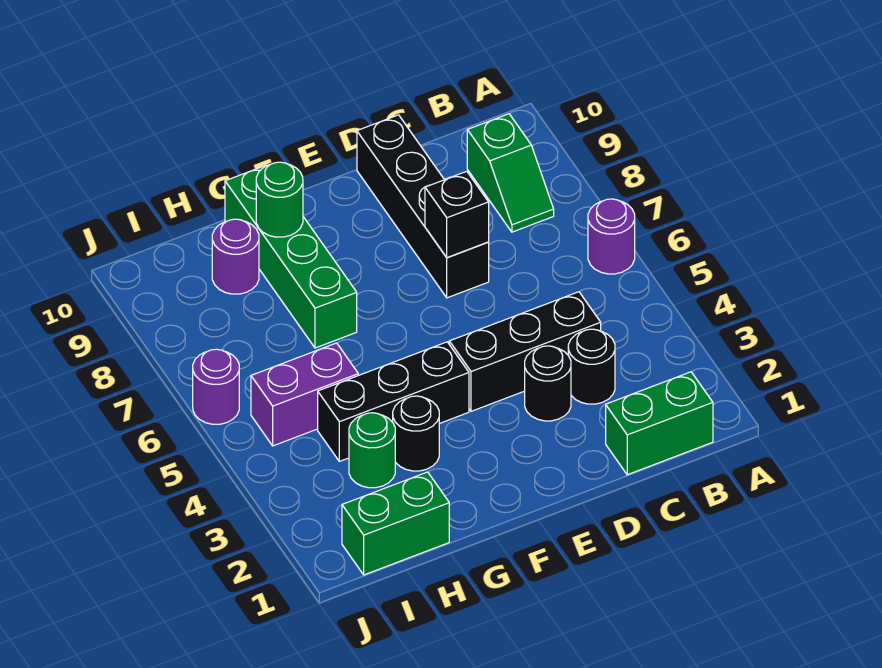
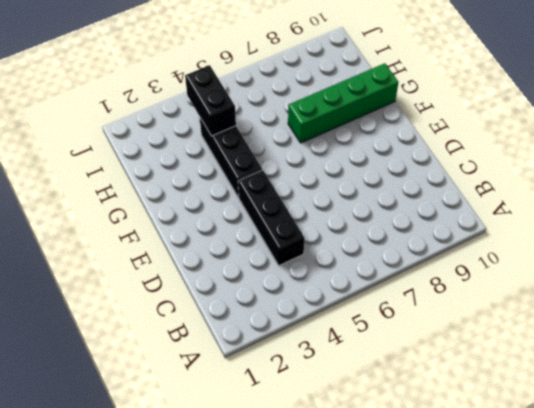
black brick H4:I4 level 2 -> none
none -> purple round brick A6 level 1
none -> green brick B1:C1 level 1
none -> green slope B8:B9 level 1 top 9

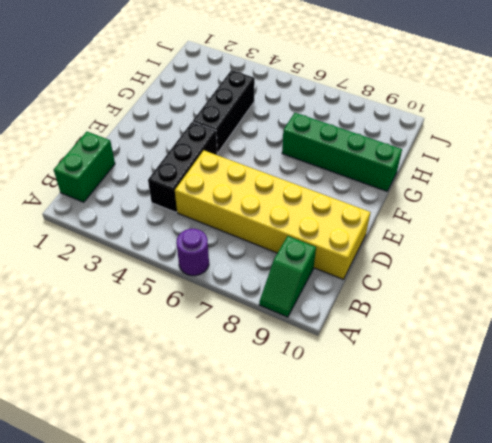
green slope A9:B9 level 1 top B -> green slope B8:B9 level 1 top 9
yellow brick C5:D10 level 1 -> black brick D7:D10 level 1
none -> black round brick C3 level 1
none -> black round brick D3 level 1
none -> black round brick G3 level 1

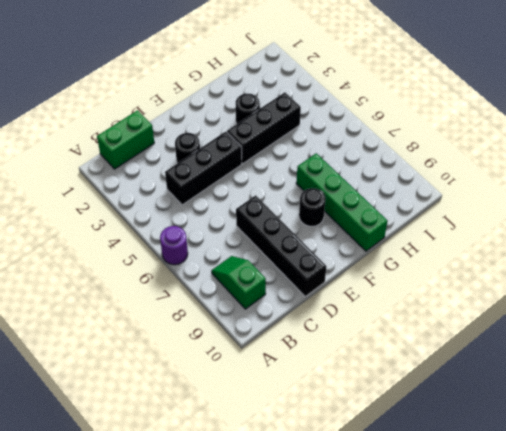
black round brick F8 level 1 -> black round brick C3 level 1
none -> green brick H1:I1 level 1
none -> green round brick H3 level 1
none -> purple brick H5:I5 level 1

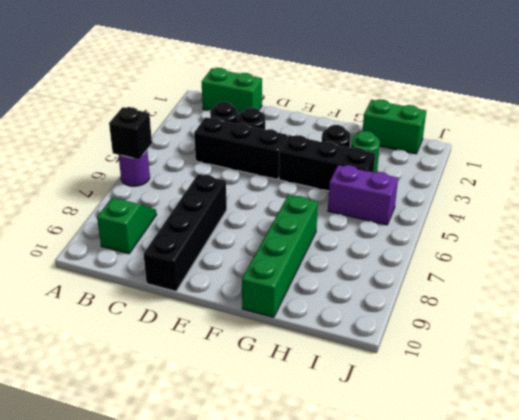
black brick A6 level 2 -> black brick D7 level 2
none -> purple round brick H9 level 1
none -> purple round brick J6 level 1
none -> green round brick G9 level 2

